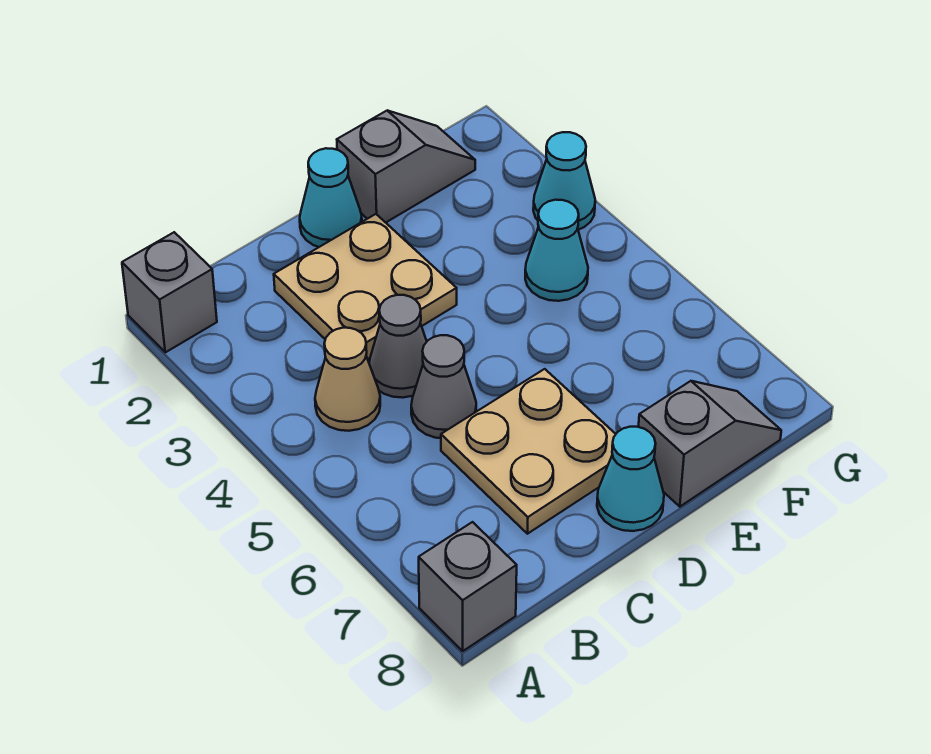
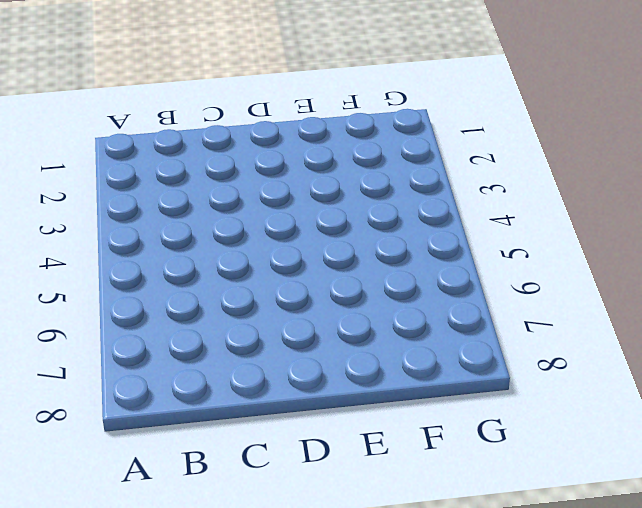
none -> grey brick A1 level 1
none -> grey brick A8 level 1
none -> tan cone B4 level 1

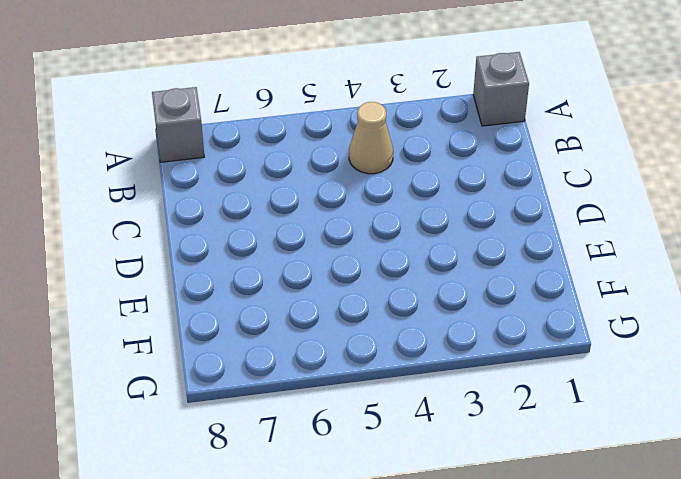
none -> tan plate C2:D3 level 1
none -> grey cone C4 level 1
none -> grey cone C5 level 1

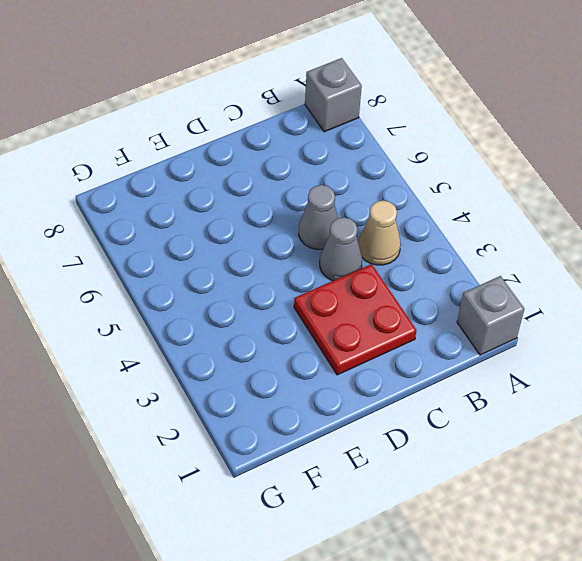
red plate C2:D3 level 1 -> tan plate C2:D3 level 1
none -> tan plate C6:D7 level 1
none -> cyan cone D1 level 1
none -> cyan cone D8 level 1

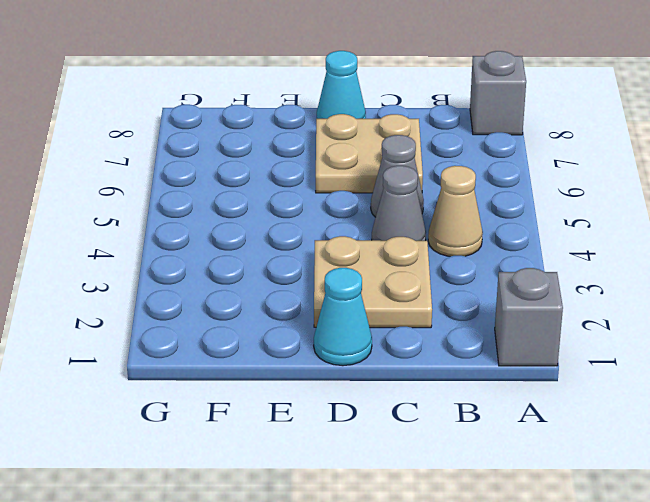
none -> grey slope E1:F1 level 1 top E
none -> grey slope E8:F8 level 1 top E
none -> cyan cone F4 level 1

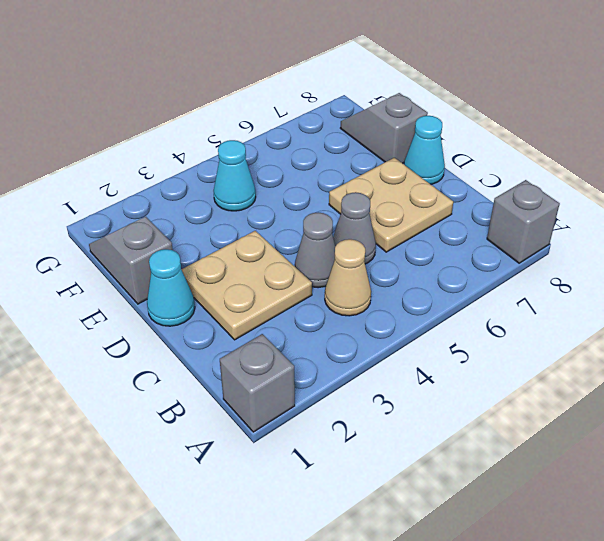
none -> cyan cone G3 level 1

